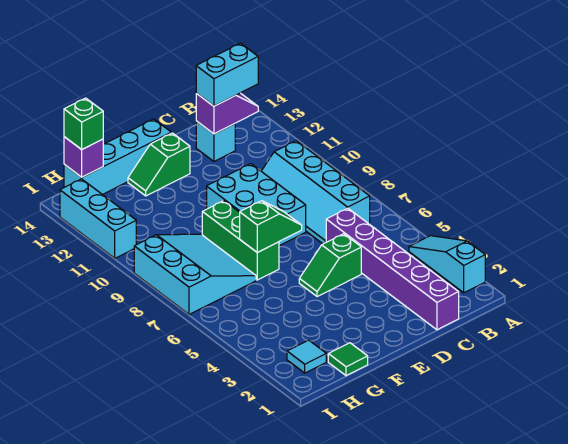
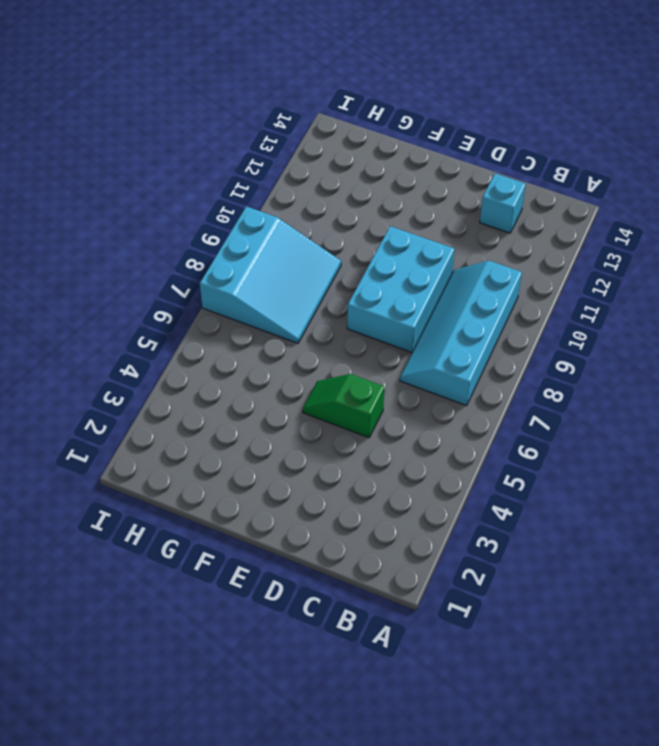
none -> cyan slope A2:A4 level 1 top 2
none -> purple brick C1:C6 level 1
none -> green slope E13:F13 level 1 top E

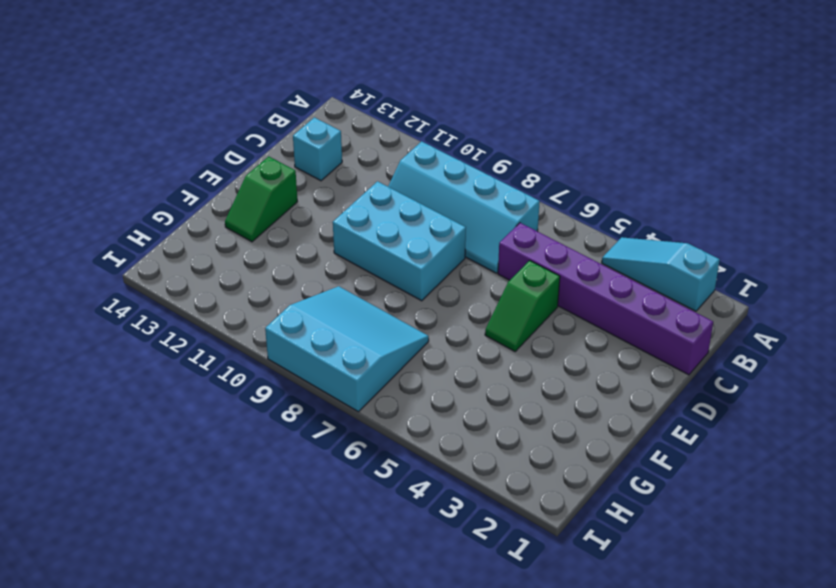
none -> cyan brick E14:H14 level 1
none -> green brick F7:F9 level 1
none -> green tile G1 level 1

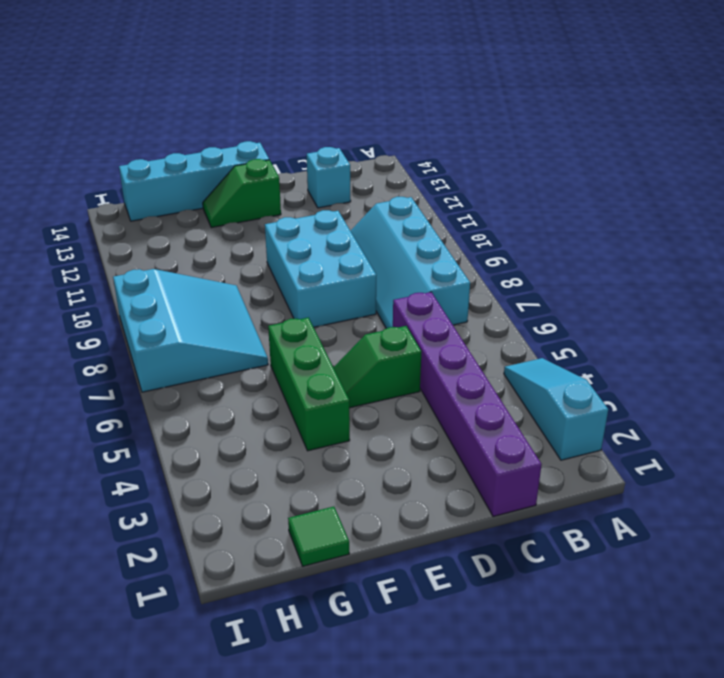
green brick F4:F6 level 1 -> green brick F7:F9 level 1
none -> cyan tile H2 level 1
none -> cyan brick I11:I13 level 1
none -> purple slope B13:C13 level 2 top C

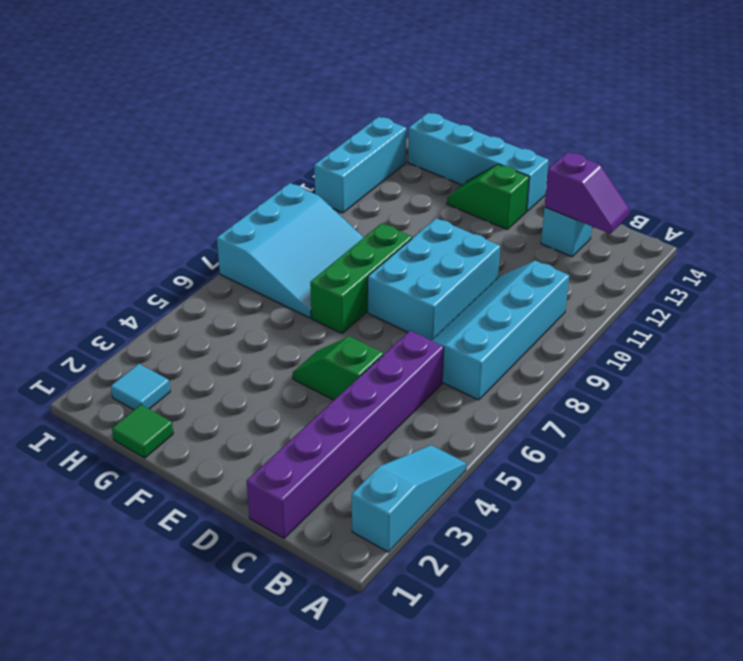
none -> green slope E7:F7 level 2 top F
none -> purple brick H14 level 2
none -> cyan brick B13:C13 level 3

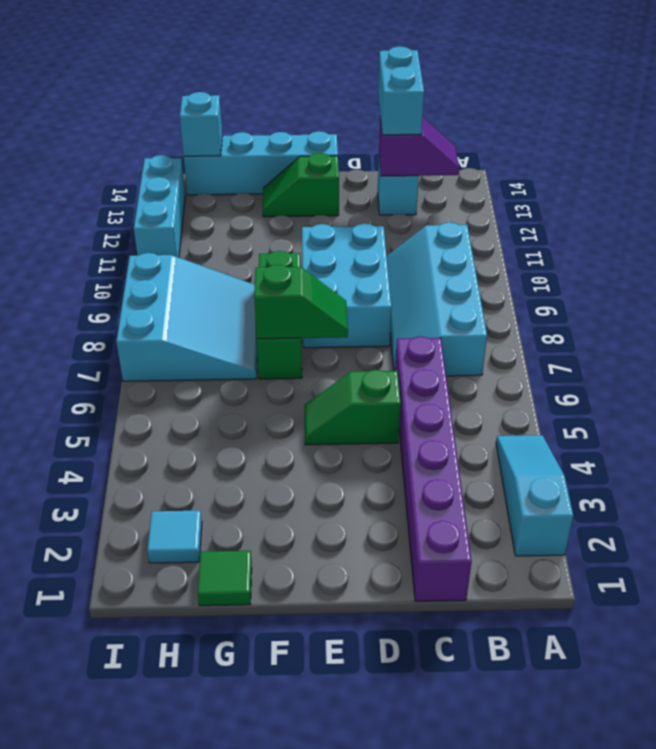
cyan brick C13:C14 level 3 -> cyan brick B13:C13 level 3
cyan brick H14 level 2 -> purple brick H14 level 2
none -> green brick H14 level 3

